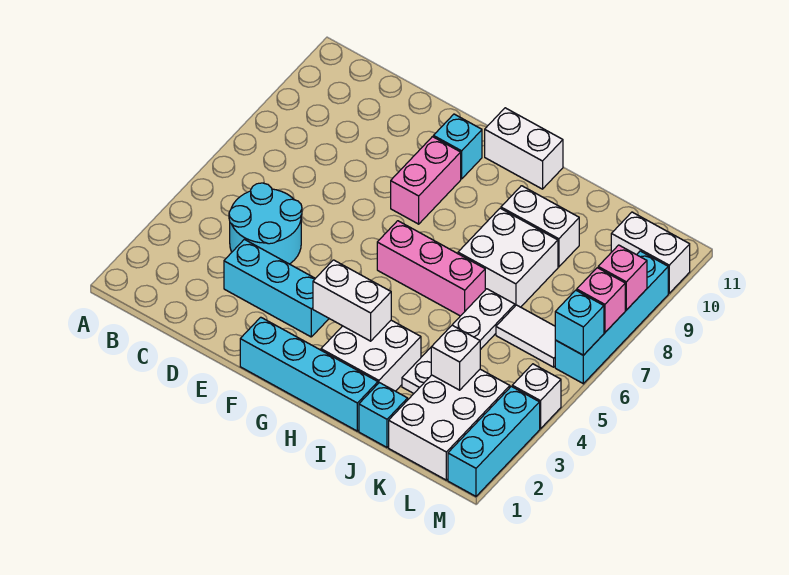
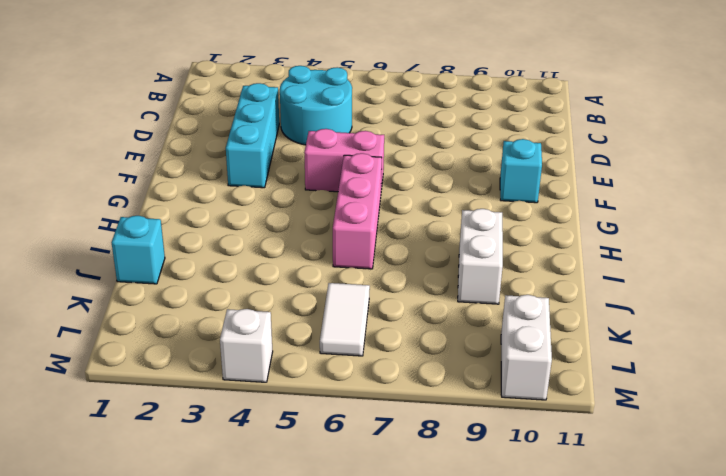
pink brick F5:F6 level 1 -> pink brick F8:F9 level 1
none -> cyan brick F1:I1 level 1
none -> white brick G11:H11 level 1
none -> white brick H2:I3 level 1

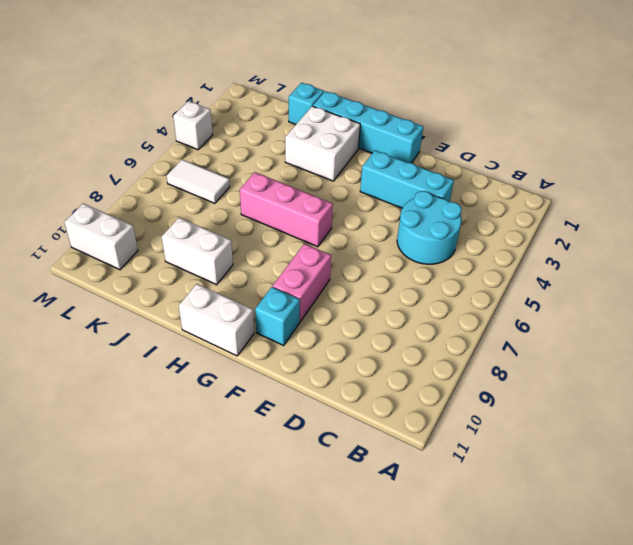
none -> white brick I7:J8 level 1
none -> white plate J3:J6 level 1
none -> white brick K1:L3 level 1

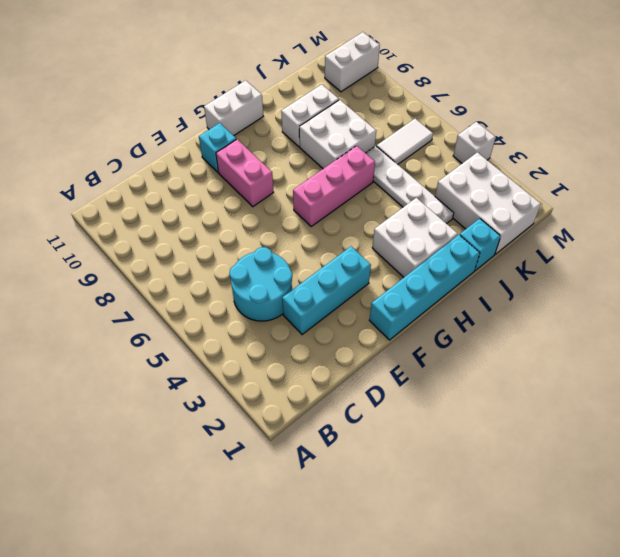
none -> cyan brick M1:M3 level 1
none -> cyan brick M6:M9 level 1
none -> white brick G3:H3 level 2

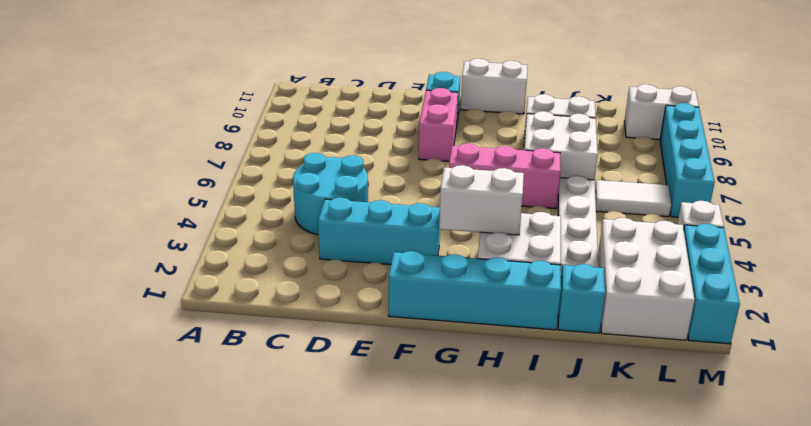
none -> white brick K3 level 2
none -> cyan brick M6 level 2
none -> pink brick M7 level 2

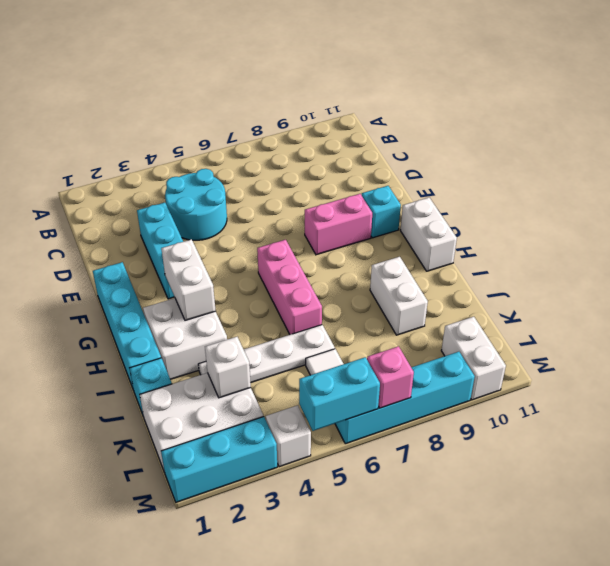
cyan brick M5:M6 level 2 -> cyan brick M6 level 2
none -> white brick I7:J8 level 1
none -> pink brick M8 level 2

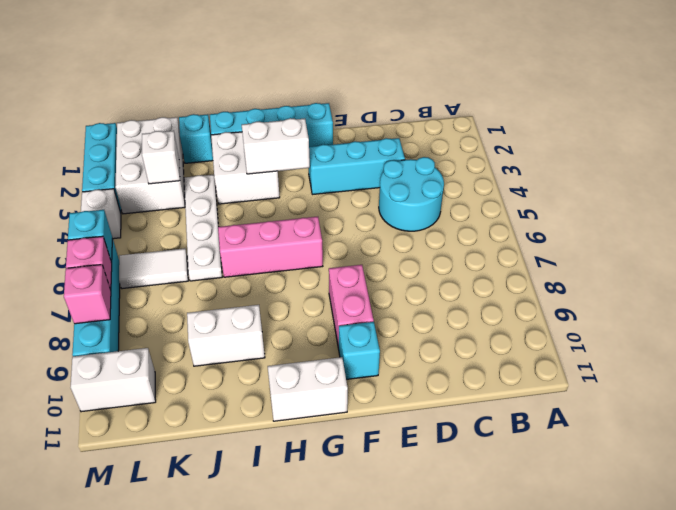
none -> white brick I7:J8 level 1

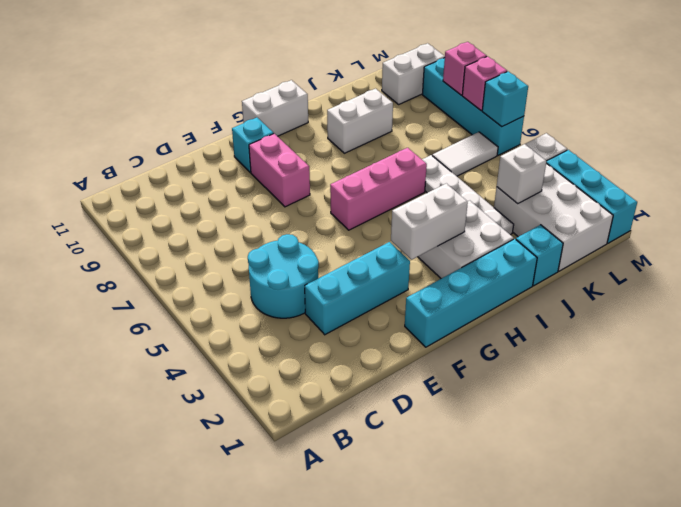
none -> white brick I7:J8 level 1

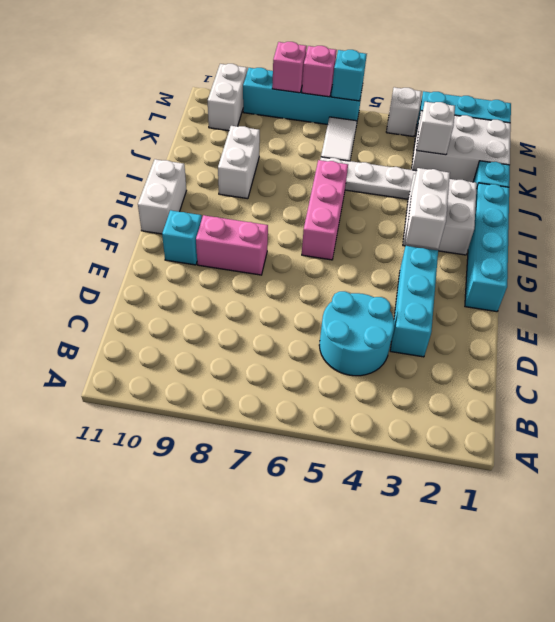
none -> white brick I7:J8 level 1

